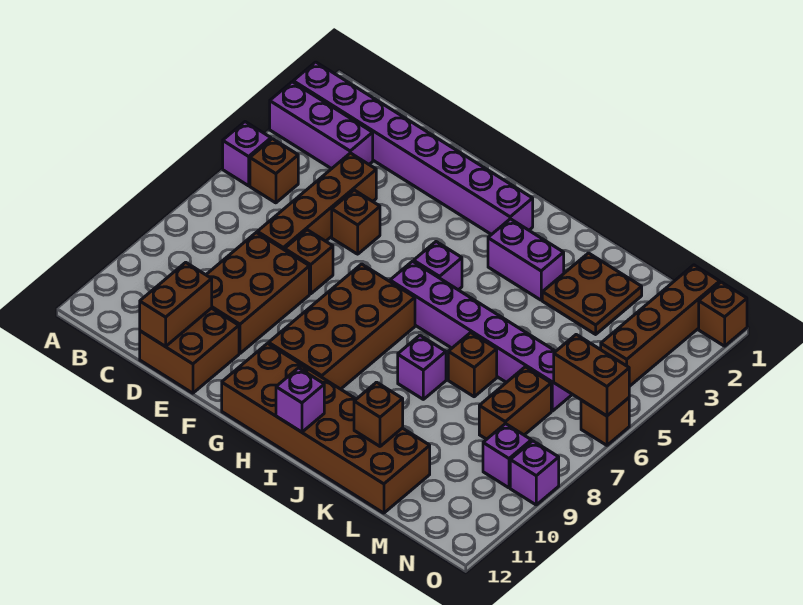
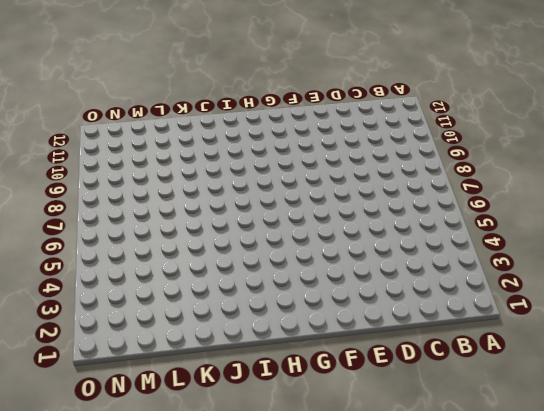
none -> purple brick A2:H2 level 1
none -> purple brick A3:C3 level 1
none -> purple brick A5 level 1

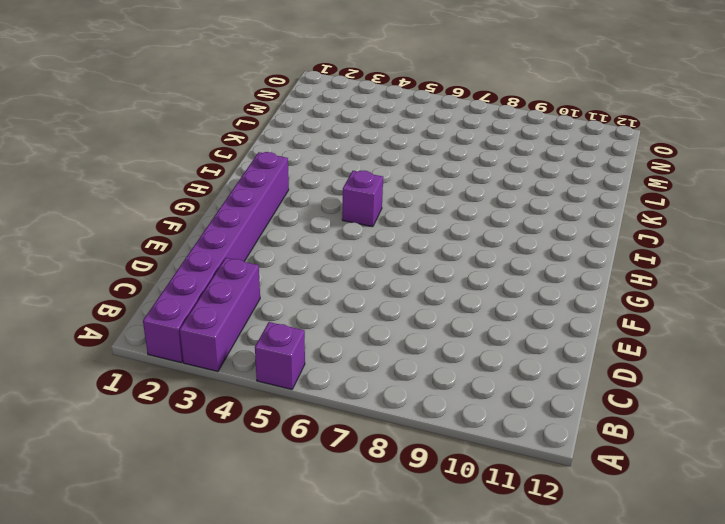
none -> brown brick B5 level 1
none -> brown brick D4:D7 level 1
none -> brown brick D8:E10 level 1

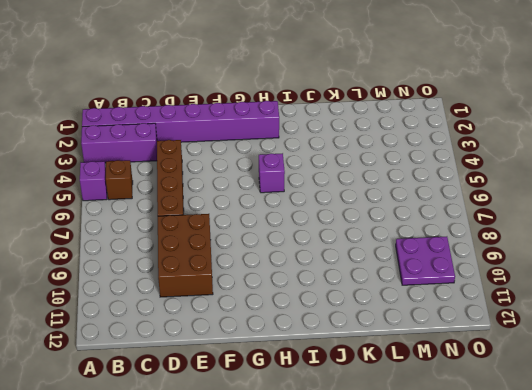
purple plate M9:N10 level 1 -> purple brick N9 level 1
none -> brown brick D11:E12 level 1
none -> brown brick E5 level 1
none -> brown brick E7 level 1

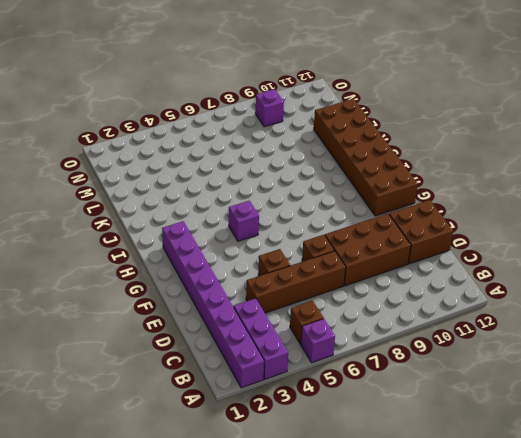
none -> brown brick G7:H10 level 1
none -> purple brick H6:M6 level 1
none -> purple brick I3:J3 level 1

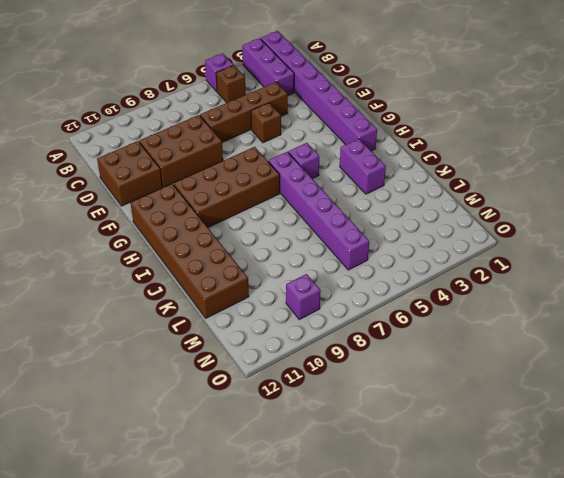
none -> brown brick E7 level 1
none -> purple brick J8 level 1
none -> brown plate K2:L3 level 1

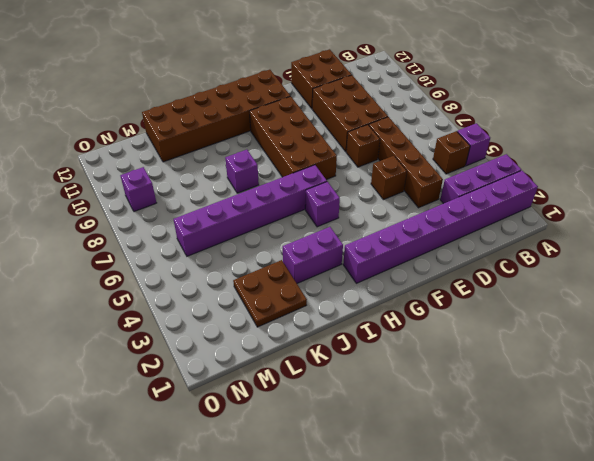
none -> brown brick K7 level 1
none -> brown brick M7:M8 level 1
none -> brown brick N1:N4 level 1

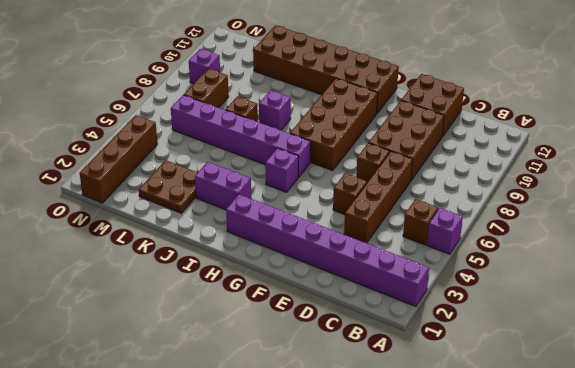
none -> purple brick A3:C3 level 1
none -> brown brick O1 level 1
none -> brown brick O6 level 1

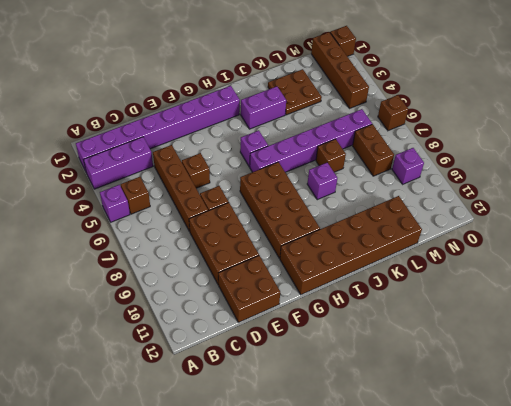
none -> purple brick O9 level 1
none -> brown brick D11:D12 level 2
none -> purple brick I12 level 2

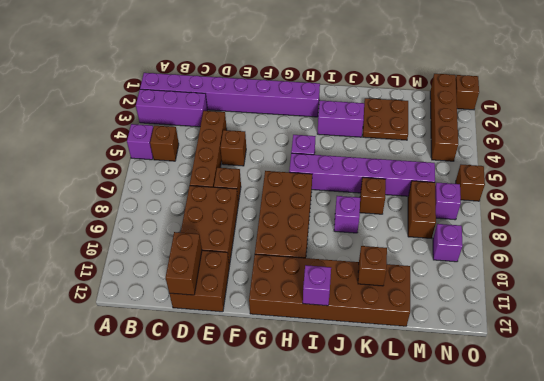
purple brick N7 level 1 -> purple brick O9 level 1
none -> brown brick N6:O6 level 2

